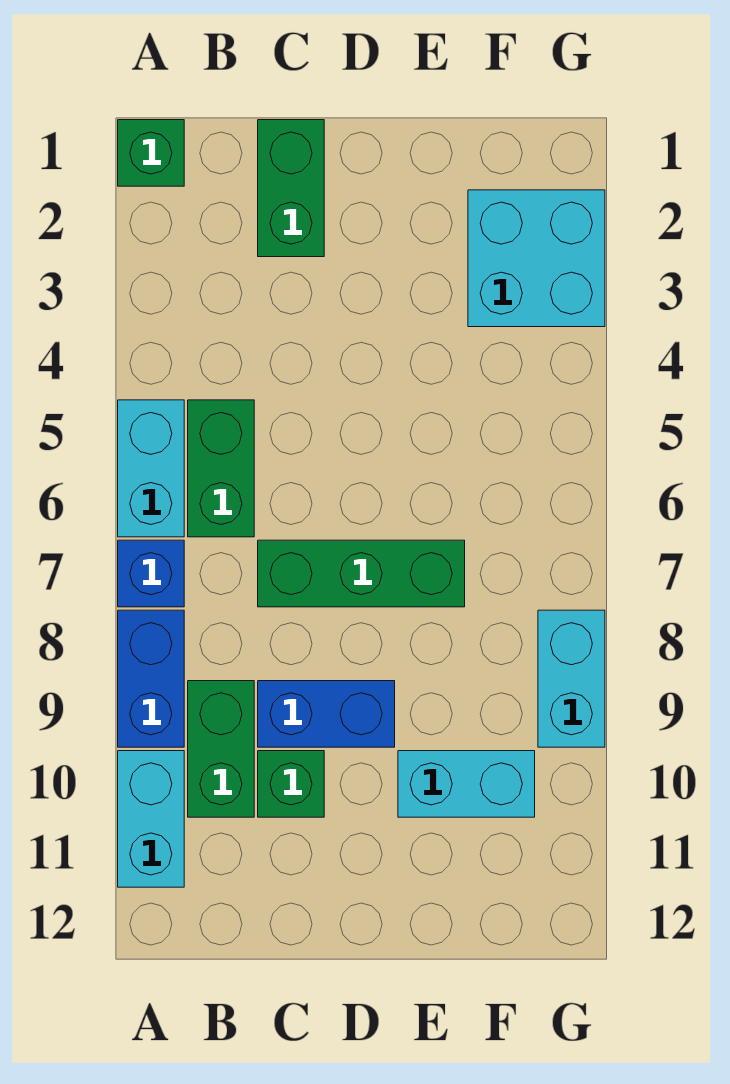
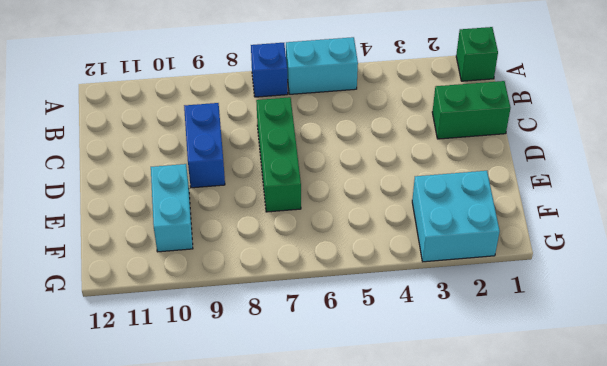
none -> blue brick A8:A9 level 1
none -> cyan brick A10:A11 level 1
none -> green brick B5:B6 level 1

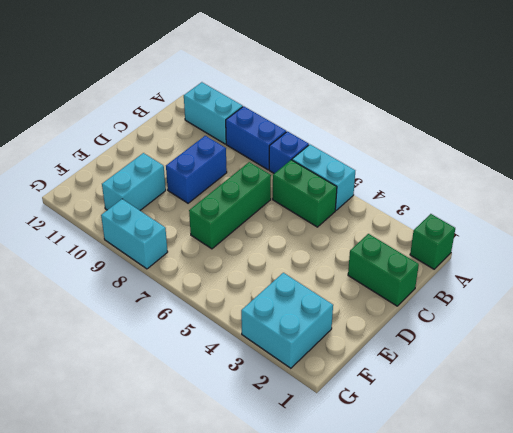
none -> green brick B9:B10 level 1
none -> green brick C10 level 1

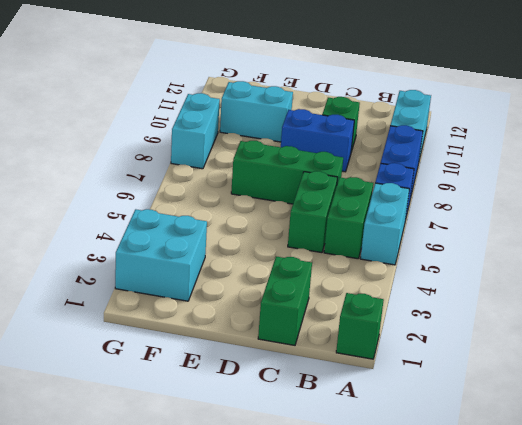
green brick C5:C6 level 1 -> green brick B9:B10 level 1

